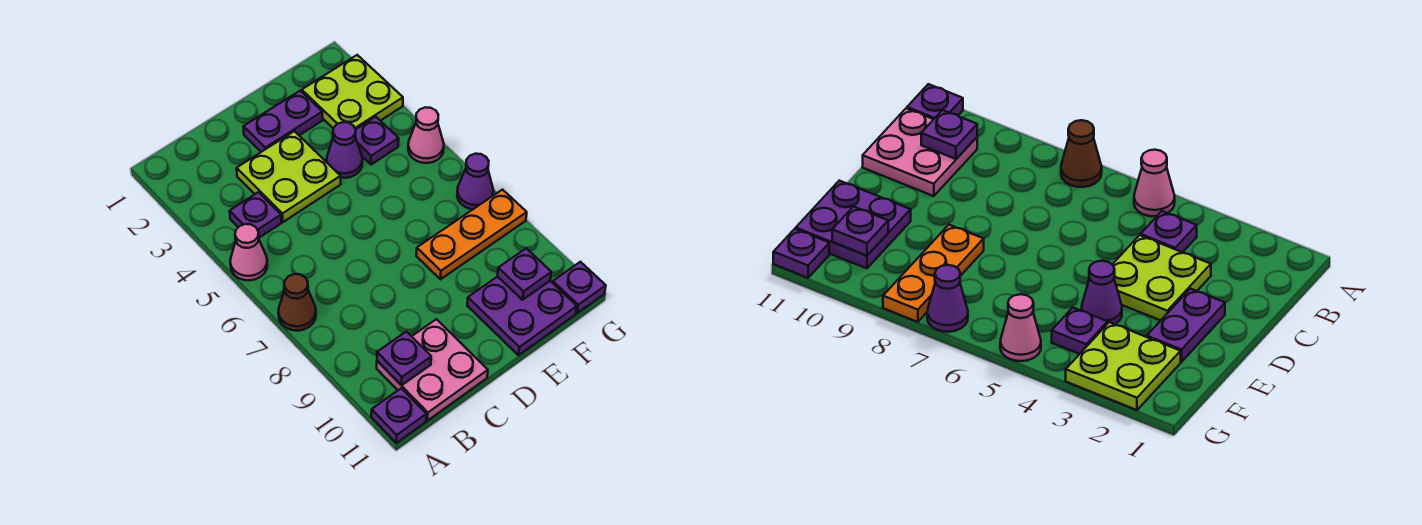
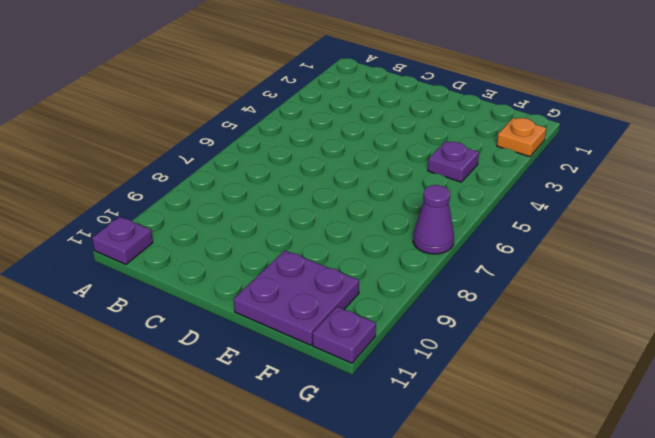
orange plate G2 level 1 -> lime plate F2:G3 level 1
none -> pink cone A5 level 1
none -> brown cone A7 level 1
none -> purple plate B4 level 1

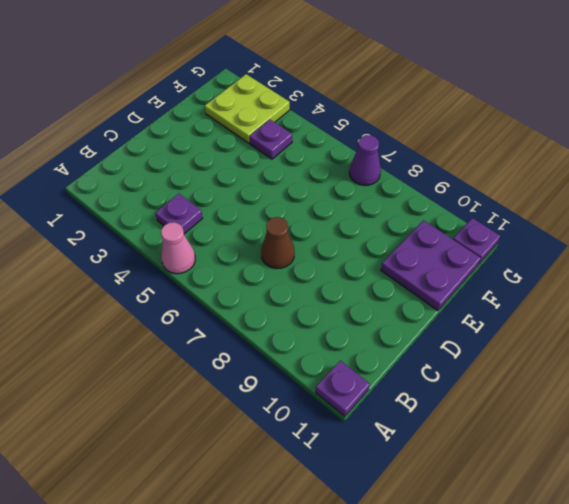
brown cone C7 level 1 -> brown cone A7 level 1
none -> pink plate B10:C11 level 1
none -> lime plate C3:D4 level 1
none -> purple plate D2:E2 level 1

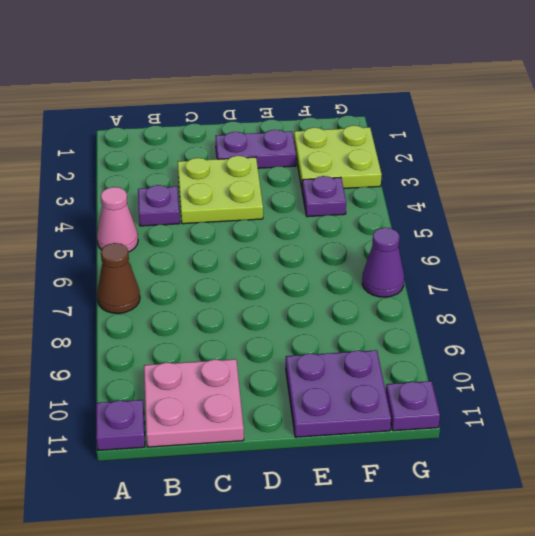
none -> purple cone E4 level 1
none -> orange plate E8:G8 level 1
none -> pink cone G5 level 1

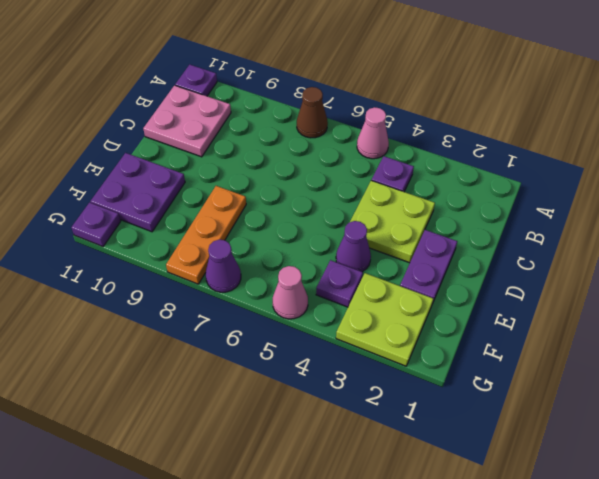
none -> purple plate B10 level 2
none -> purple plate F10 level 2

